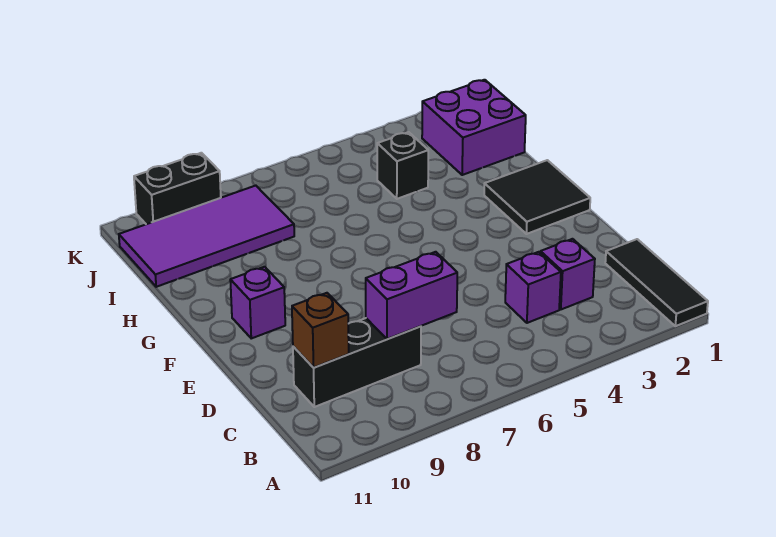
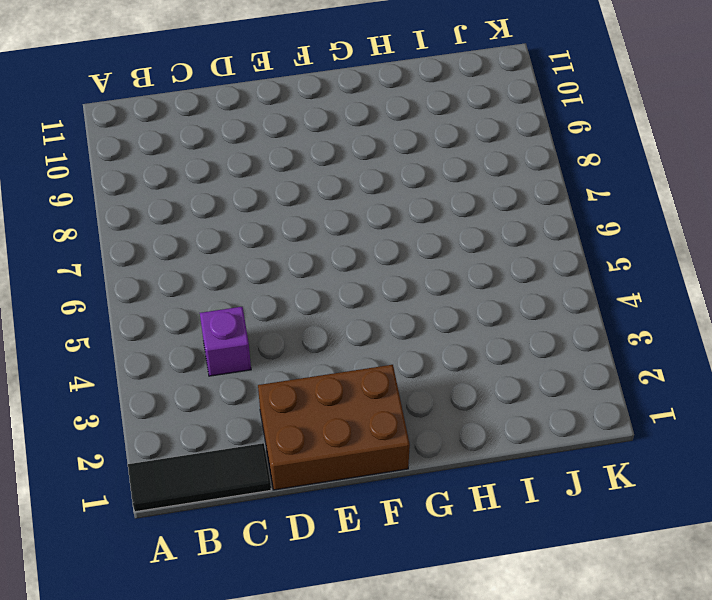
brown brick D1:F2 level 1 -> black tile F1:G2 level 1
none -> purple brick C3 level 1
none -> black brick C8:C10 level 1
none -> purple brick F10 level 1

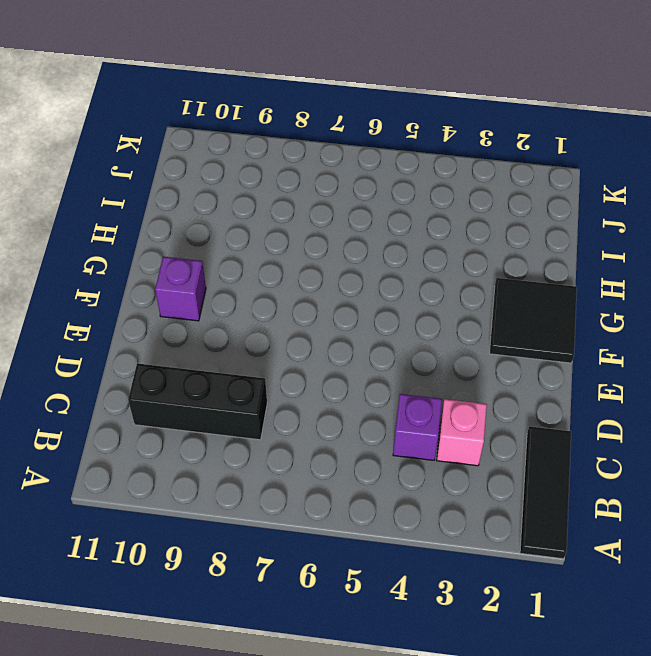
pink brick C3 level 1 -> purple brick C3 level 1
none -> purple brick I1:J2 level 1
none -> black brick I4 level 1
none -> purple tile I8:J11 level 1

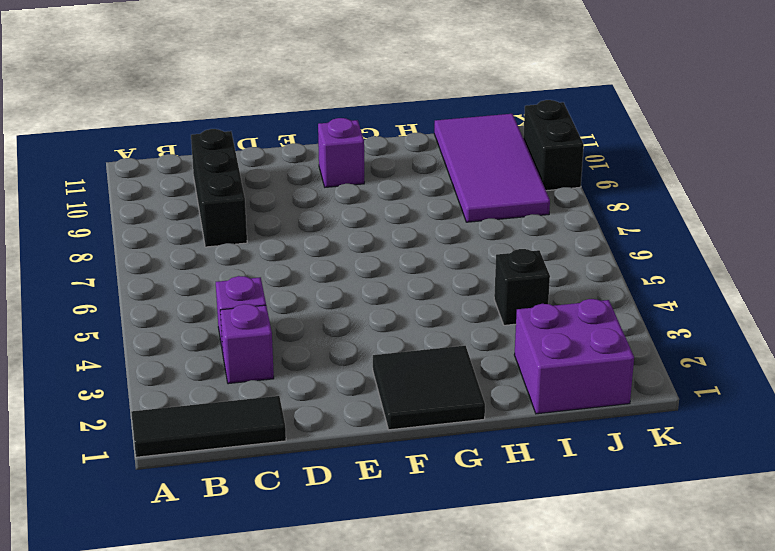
none -> purple brick C7:C8 level 2
none -> brown brick C10 level 2

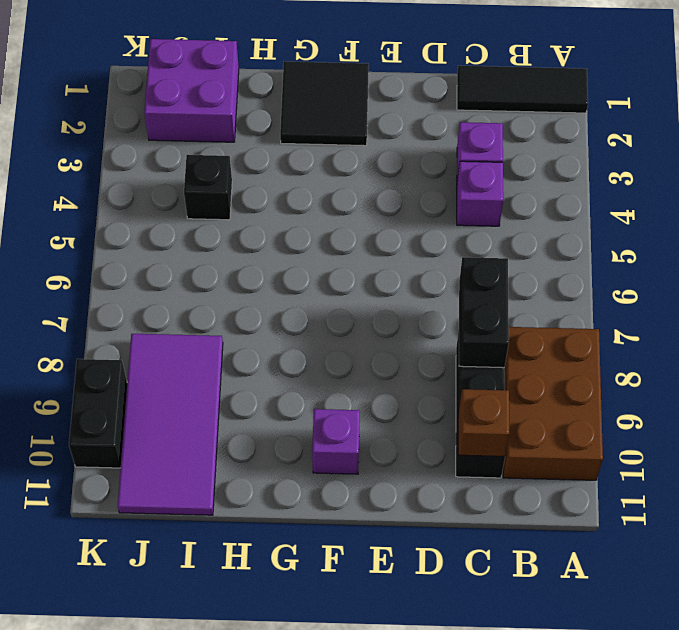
brown brick A8:B10 level 1 -> none
black brick C7:C8 level 2 -> purple brick C7:C8 level 2

